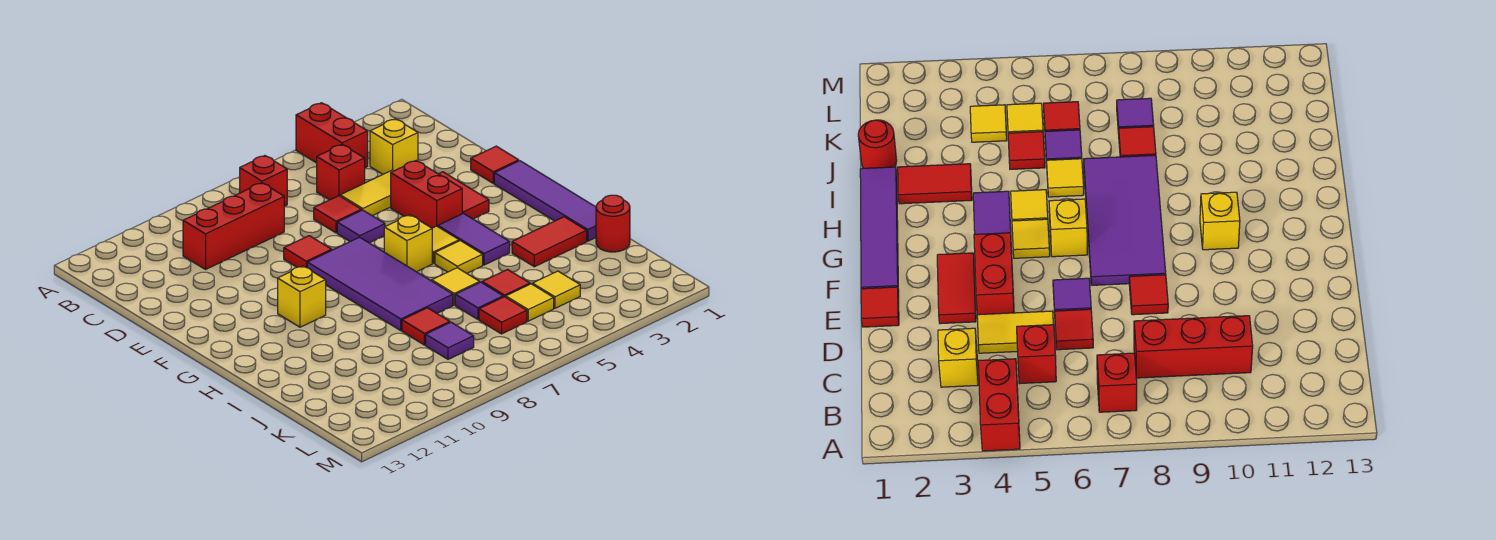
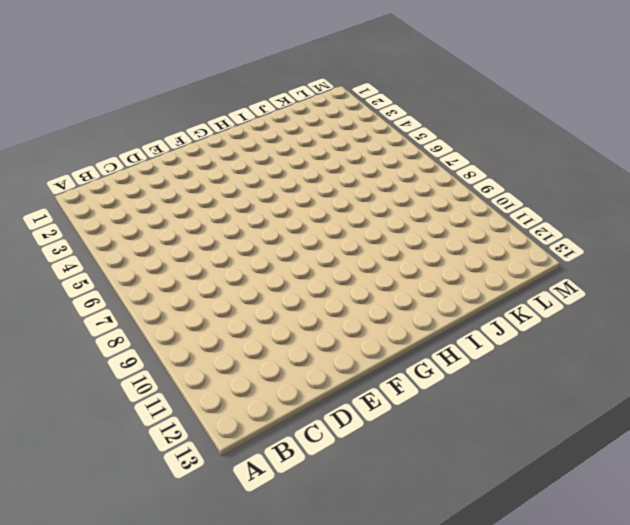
none -> red brick A4:B4 level 1
none -> red brick B7 level 1
none -> yellow brick C3 level 1

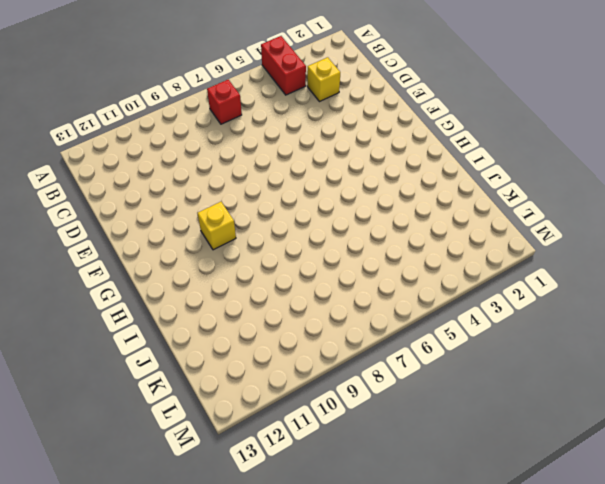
none -> red brick C5 level 1
none -> red brick C8:C10 level 1
none -> yellow tile D4:D5 level 1

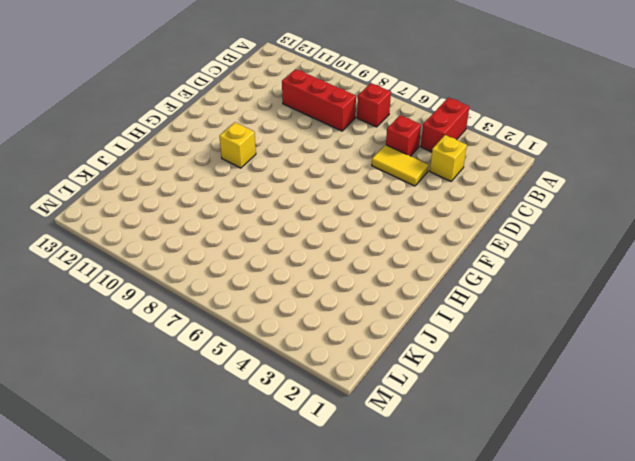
none -> red tile D6 level 1
none -> red tile E1 level 1
none -> red tile E3:F3 level 1

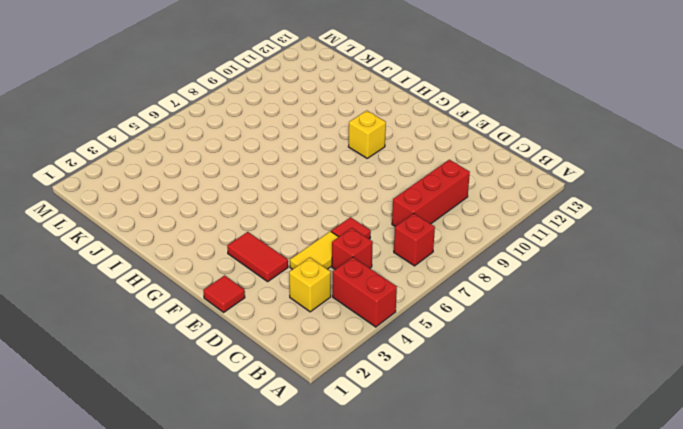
none -> red brick E4:F4 level 1
none -> purple tile E6 level 1
none -> red tile E8 level 1

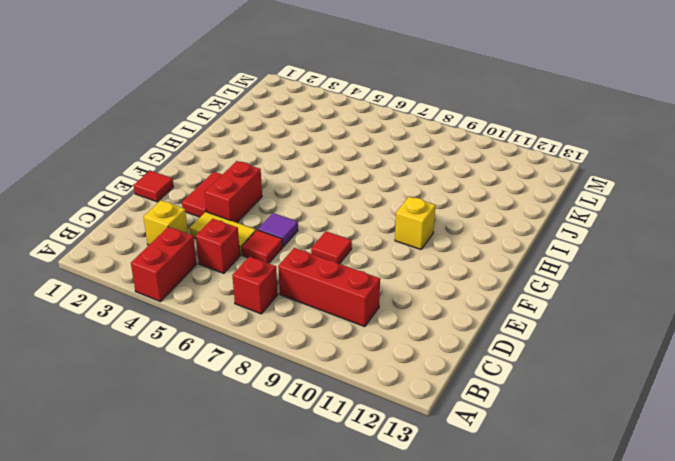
none -> purple tile F1:I1 level 1
none -> purple tile F7:I8 level 1
none -> purple tile G4:H4 level 1

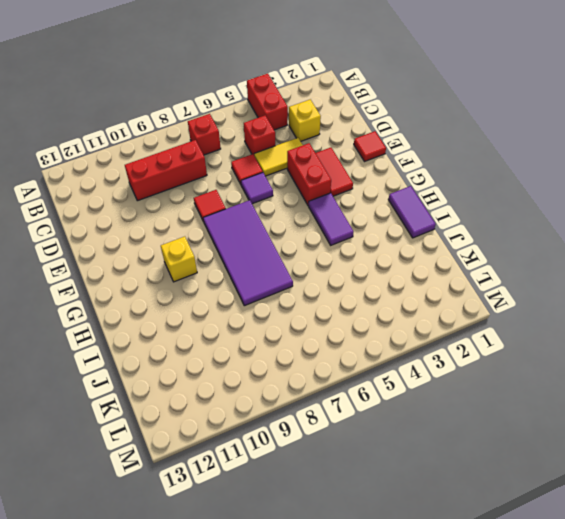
purple tile H1:I1 level 1 -> purple tile F1:I1 level 1
none -> yellow tile G5 level 1
none -> yellow brick G6 level 1
none -> yellow tile H5 level 1

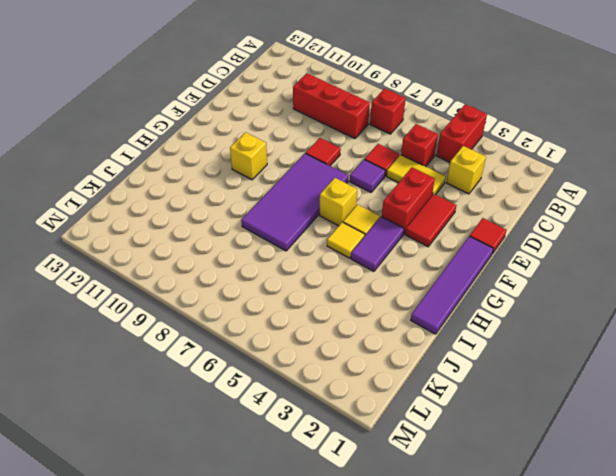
none -> red tile I2:I3 level 1
none -> yellow tile I6 level 1
none -> red round brick J1 level 1

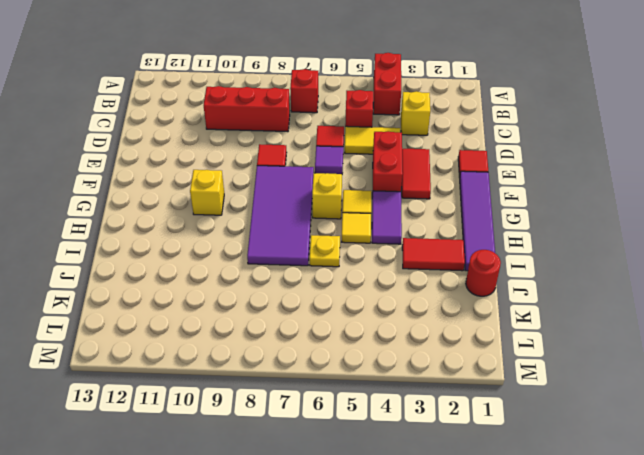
yellow plate I6 level 1 -> yellow tile I6 level 1
none -> red tile J5 level 1
none -> purple tile J6 level 1
none -> red tile J8 level 1

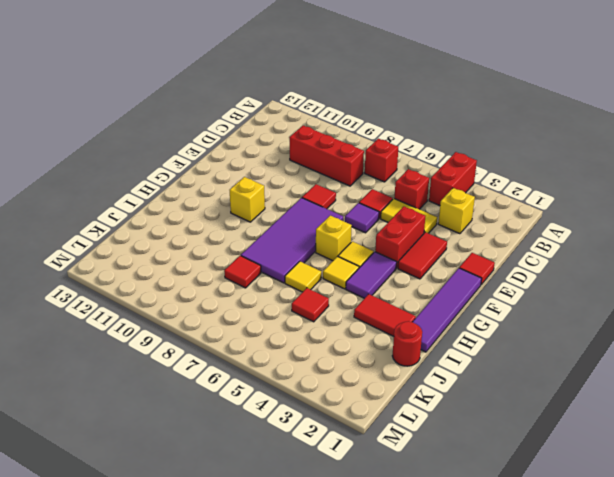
none -> purple tile J6 level 1
none -> yellow tile K4 level 1
none -> yellow tile K5 level 1

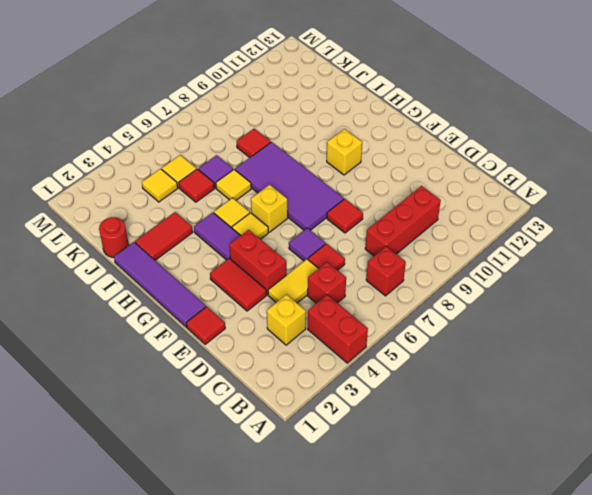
none -> red tile K6 level 1
none -> purple tile K8 level 1

